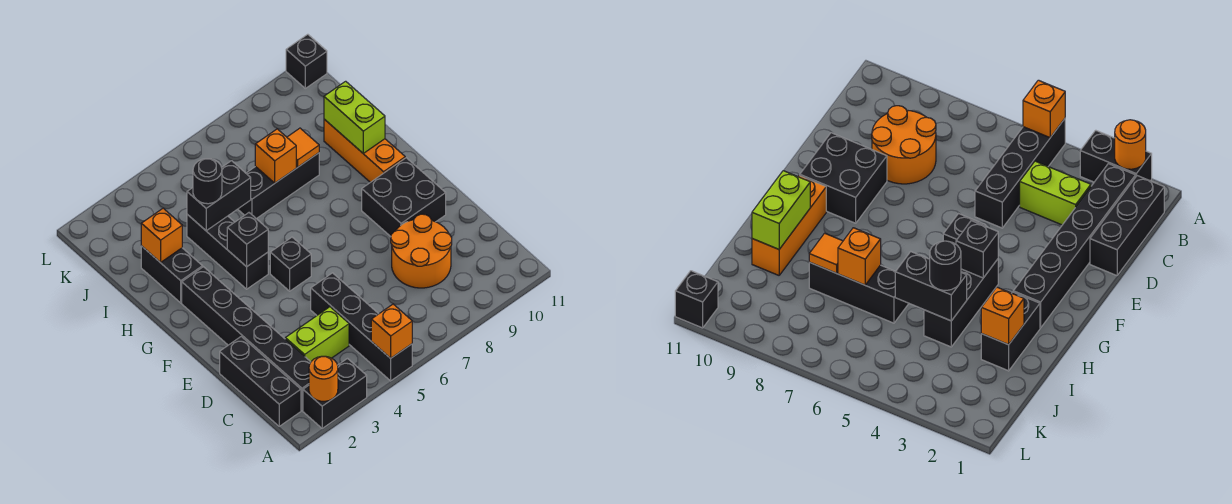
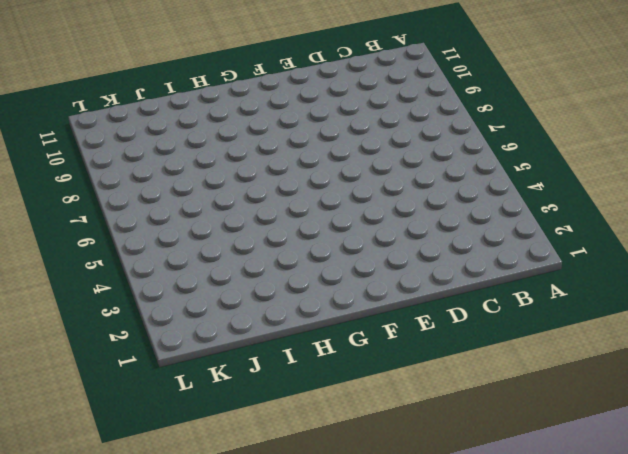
none -> black brick A2:A3 level 1
none -> black brick A5:D5 level 1
none -> black brick B1:D1 level 1

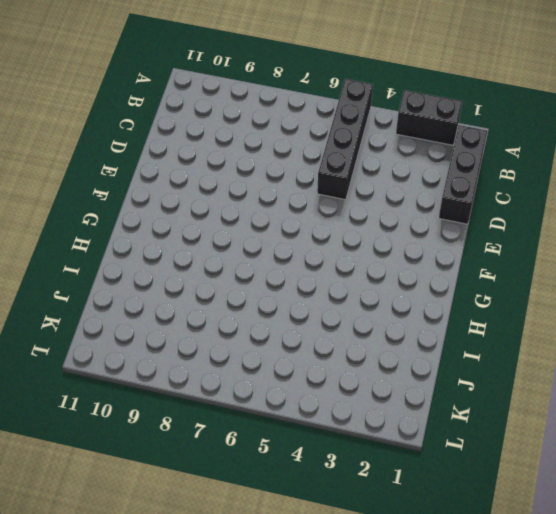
none -> black brick B2:G2 level 1
none -> lime brick C3:C4 level 1
none -> orange round brick C8:D9 level 1

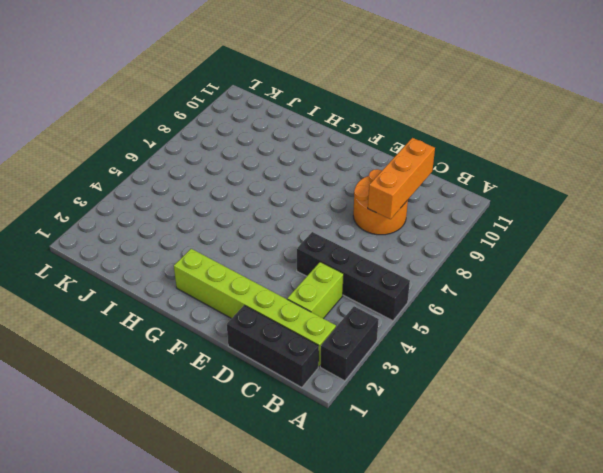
lime brick B2:G2 level 1 -> black brick B2:G2 level 1
orange brick C8:C10 level 2 -> orange brick G10:I10 level 1
none -> black brick E9:F10 level 1
none -> black brick F5 level 1
none -> black brick G4:I4 level 1

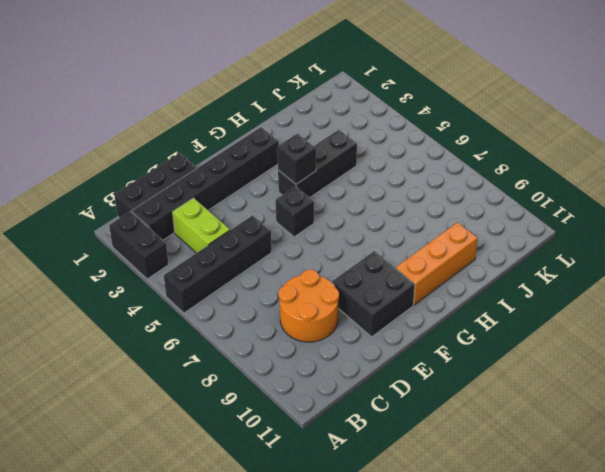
none -> black brick H2:I2 level 1
none -> black brick I6:I8 level 1
none -> black brick L11 level 1

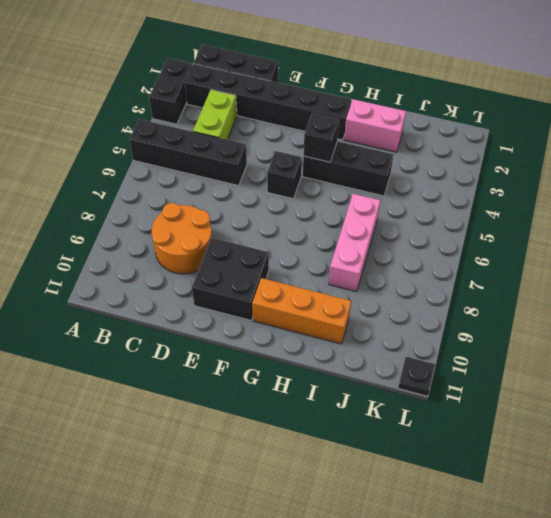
pink brick H2:I2 level 1 -> black brick H2:I2 level 1
pink brick I6:I8 level 1 -> black brick I6:I8 level 1
black plate L11 level 1 -> black brick L11 level 1
none -> orange round brick A2 level 2
none -> orange brick A5 level 2
none -> lime brick H10:I10 level 2

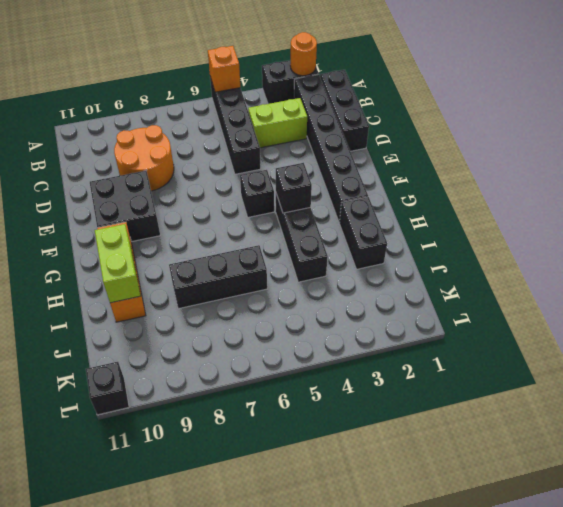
none -> orange brick I2 level 2
none -> black brick I4:I5 level 2
none -> orange brick I7 level 2

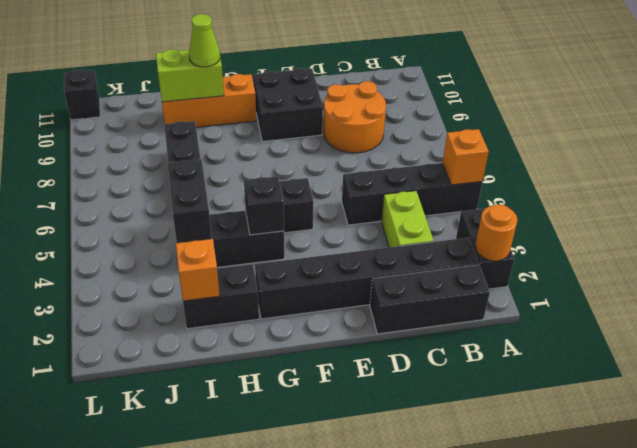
lime cone H10 level 3 -> none
none -> orange brick I7 level 2
none -> orange tile I8 level 2
none -> black round brick I4 level 3

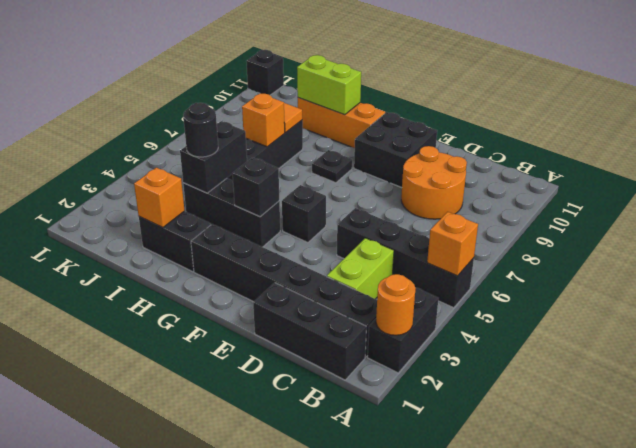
black plate G8 level 1 -> none

